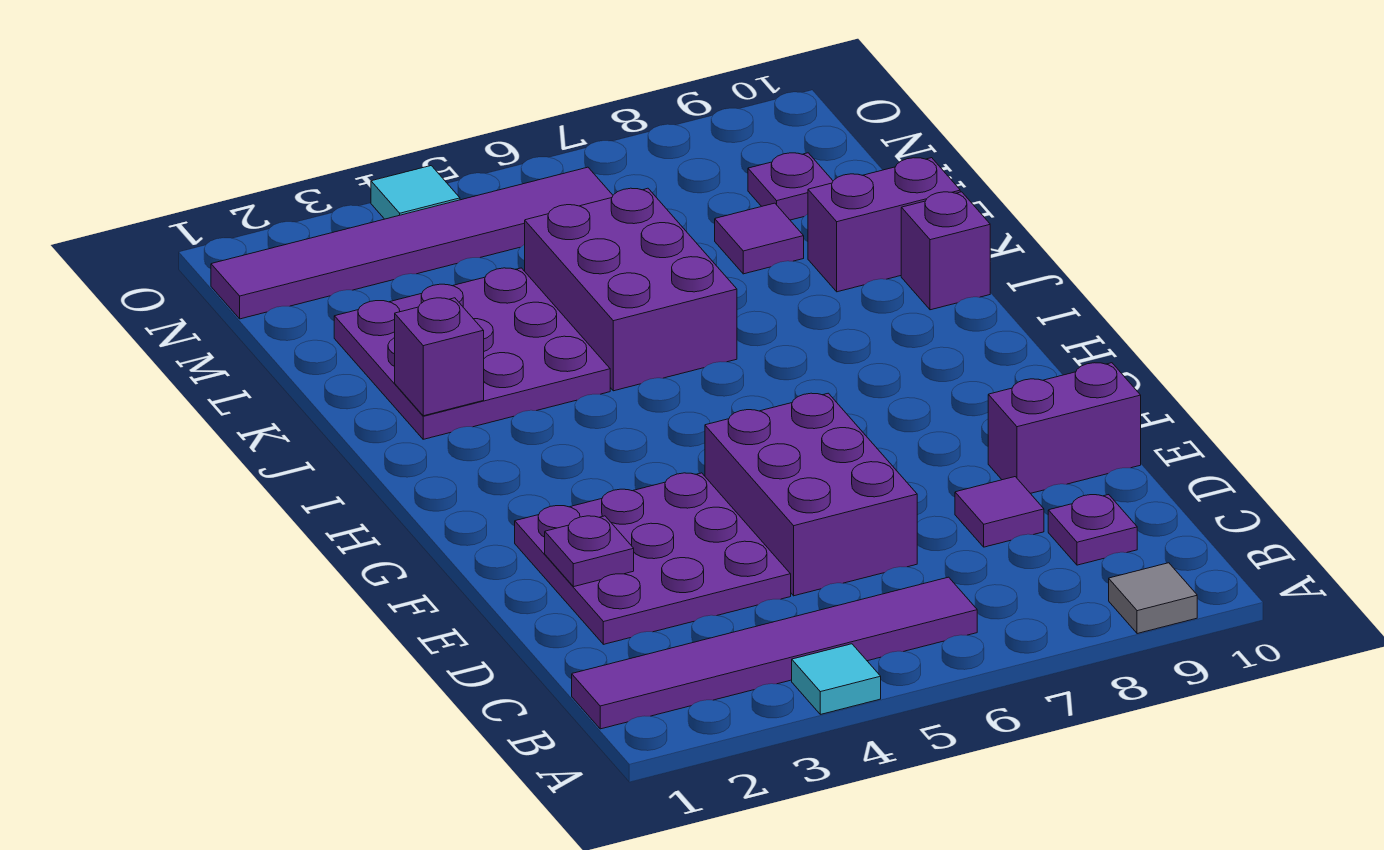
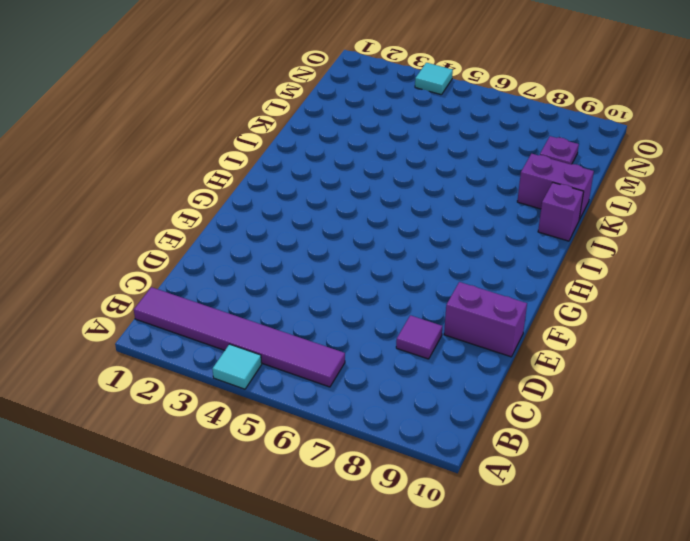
none -> grey tile A9 level 1
none -> purple plate C9 level 1
none -> purple plate D2:F4 level 1

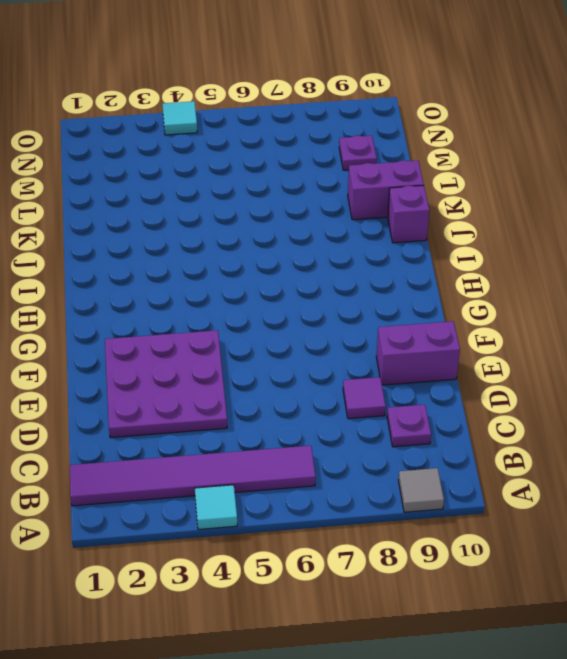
none -> purple brick D5:F6 level 1
none -> purple plate J2:L4 level 1
none -> purple brick J5:L6 level 1

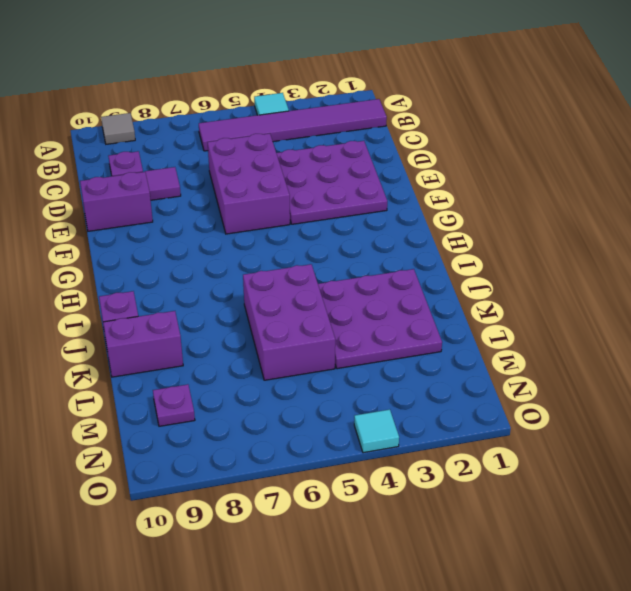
none -> purple tile L8 level 1
none -> purple tile N1:N6 level 1
none -> purple plate E2 level 2

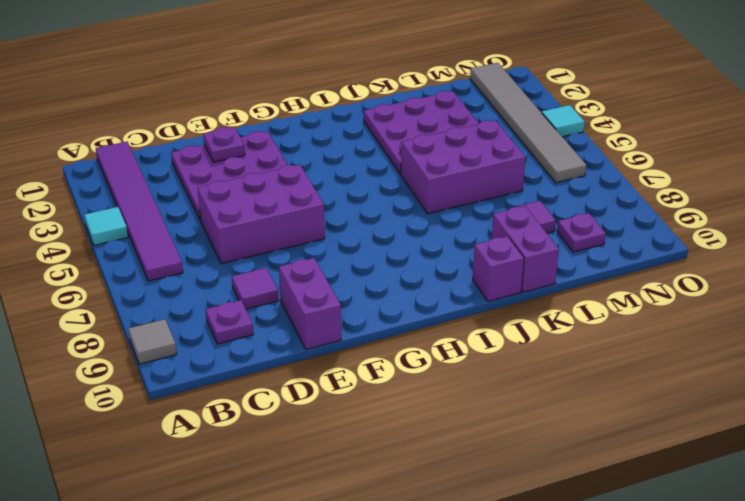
grey tile N1:N6 level 1 -> purple tile N1:N6 level 1
none -> purple brick J2 level 2

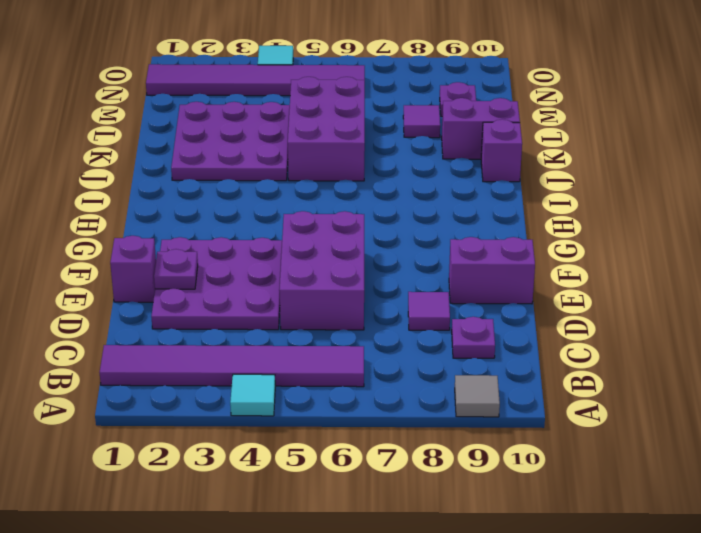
purple brick E1 level 1 -> purple brick J2 level 2

